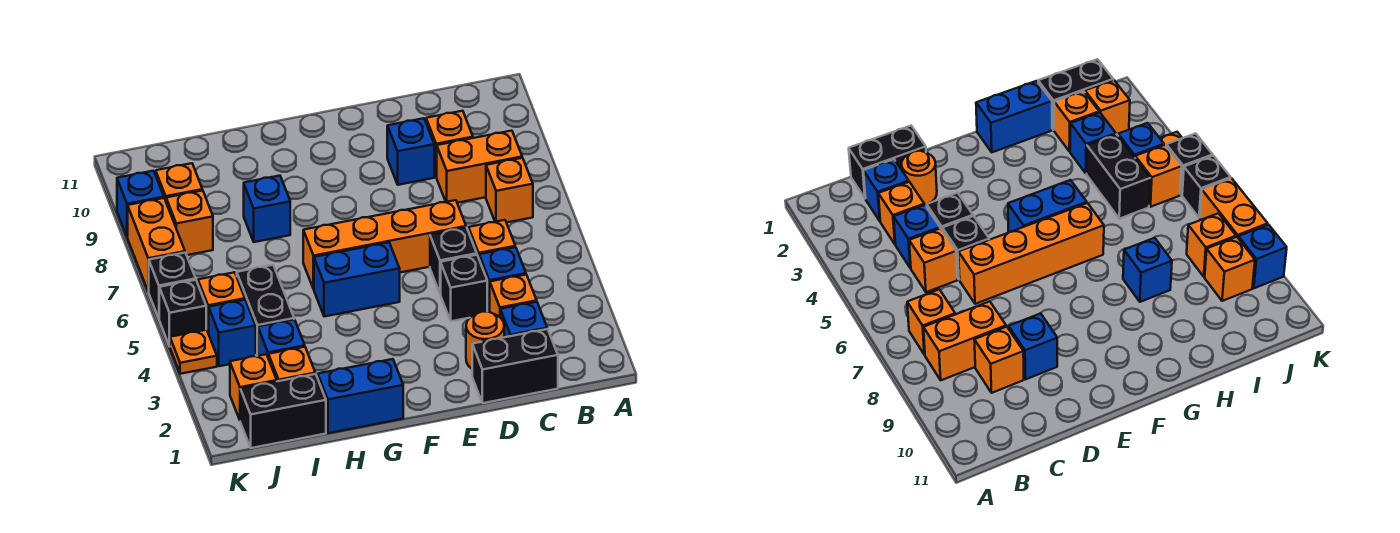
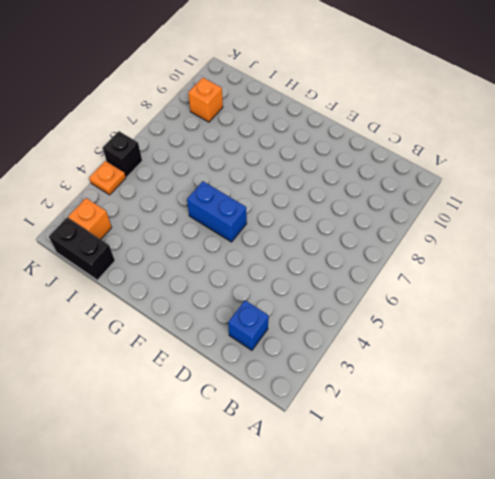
none -> orange brick B7 level 1
none -> orange brick B8:C8 level 1
none -> black brick C1:D1 level 1
none -> orange brick C3 level 1

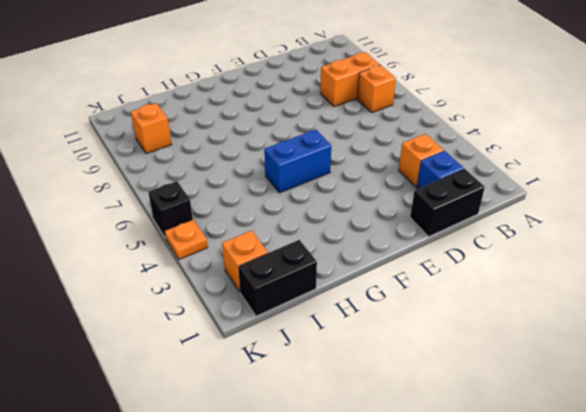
none -> blue brick C4 level 1
none -> orange brick C5 level 1
none -> orange brick C9 level 1
none -> orange round brick D2 level 1

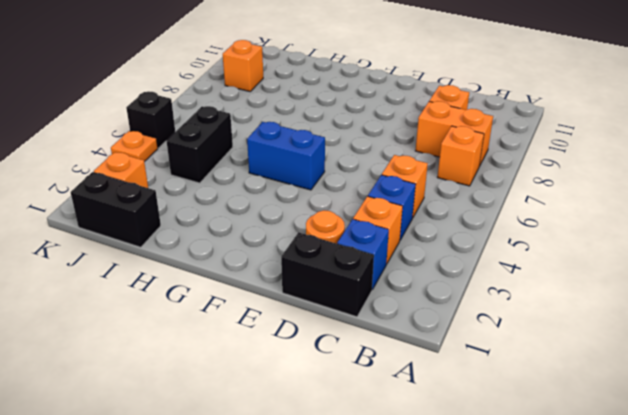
none -> black brick D4 level 1
none -> black brick D5 level 1
none -> orange brick D6:G6 level 1
none -> blue brick D9 level 1

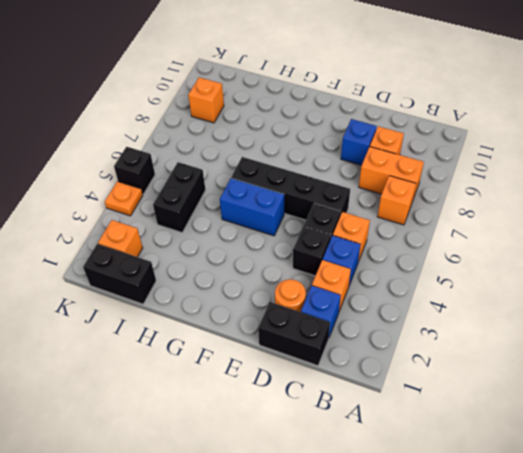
black brick D6:G6 level 1 -> orange brick D6:G6 level 1
none -> blue brick G1:H1 level 1
none -> blue brick H8 level 1
none -> orange brick I2 level 1
none -> blue brick I3 level 1

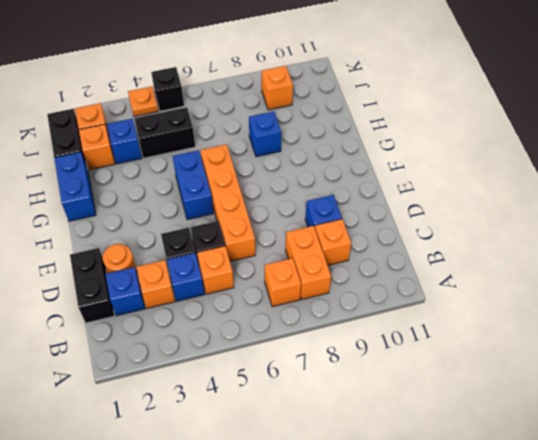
none -> blue brick J4 level 1
none -> orange brick J5 level 1
none -> orange brick J8 level 1
none -> black brick K6 level 1

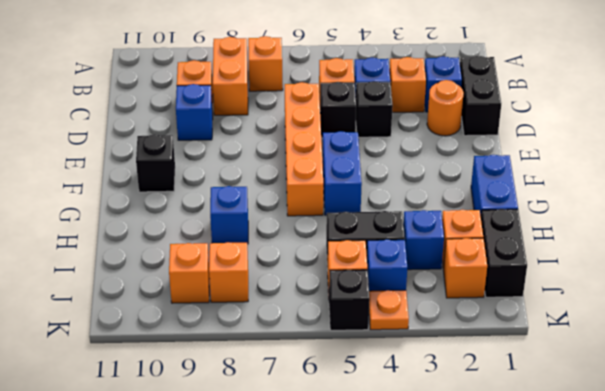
black brick F10 level 1 -> black brick K6 level 1
none -> orange brick K7:K8 level 1
none -> blue brick K9 level 1

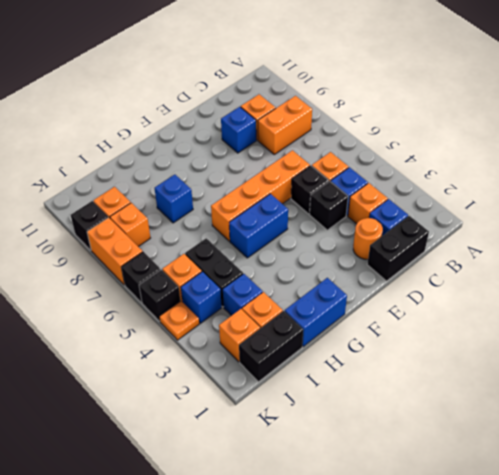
black brick K9 level 1 -> blue brick K9 level 1
none -> orange brick B7 level 1

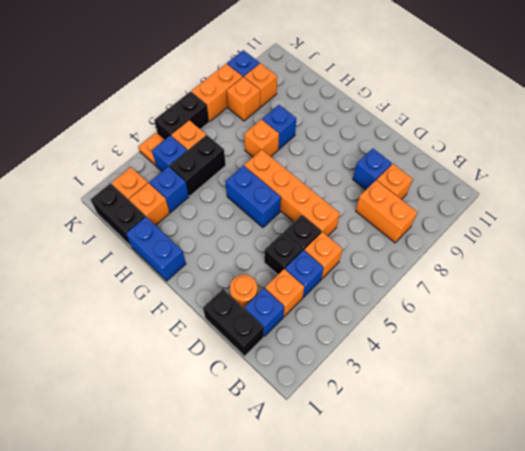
orange brick H7 level 1 -> orange brick B7 level 1

